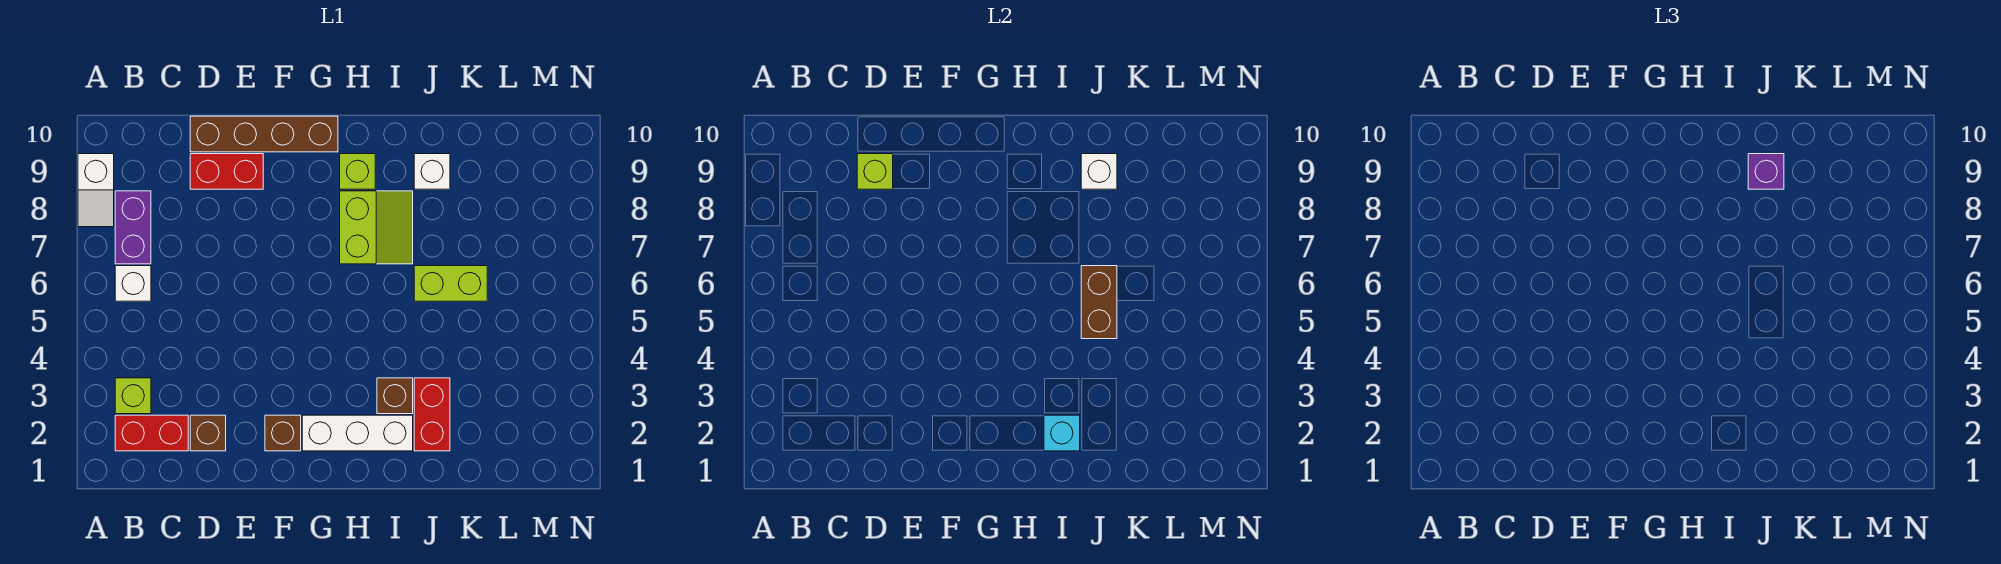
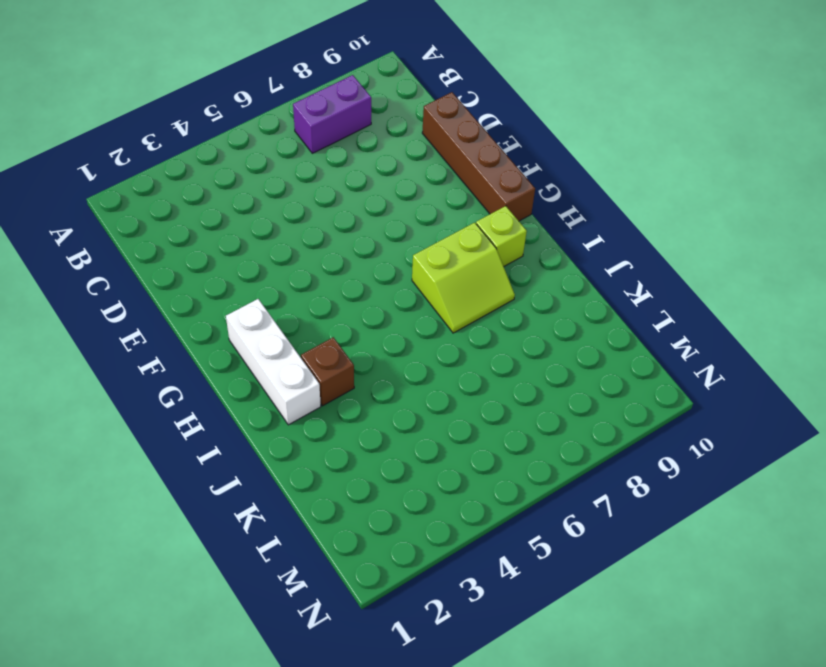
none -> white slope A8:A9 level 1 top 9
none -> red brick B2:C2 level 1
none -> lime brick B3 level 1

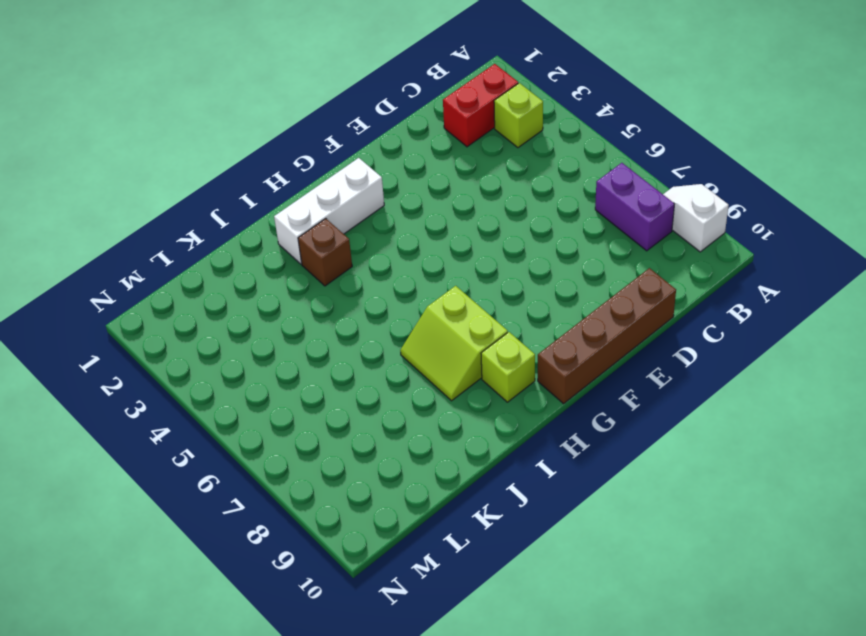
none -> white brick B6 level 1
none -> brown brick D2 level 1
none -> red brick D9:E9 level 1

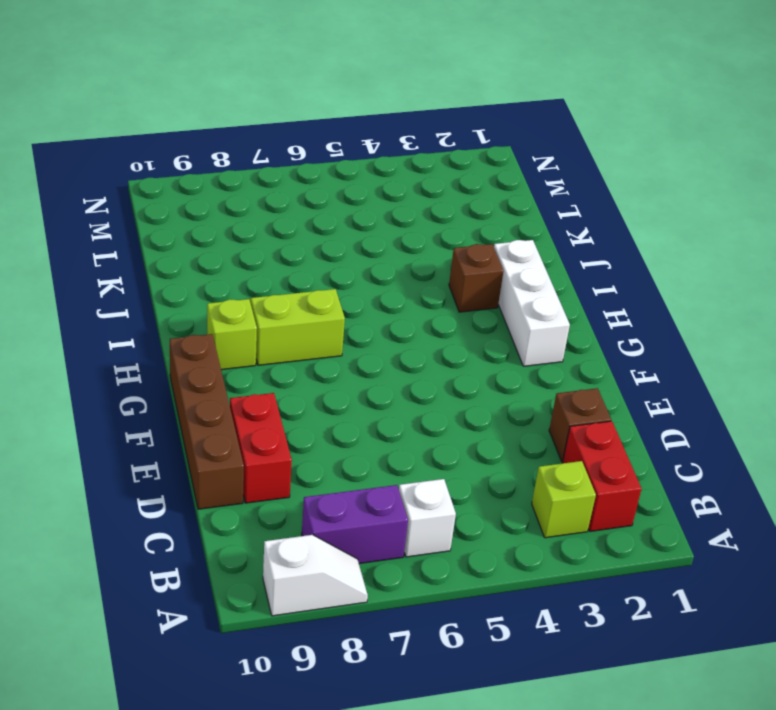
none -> brown brick F2 level 1
none -> red brick J2:J3 level 1
none -> lime brick J6:K6 level 1

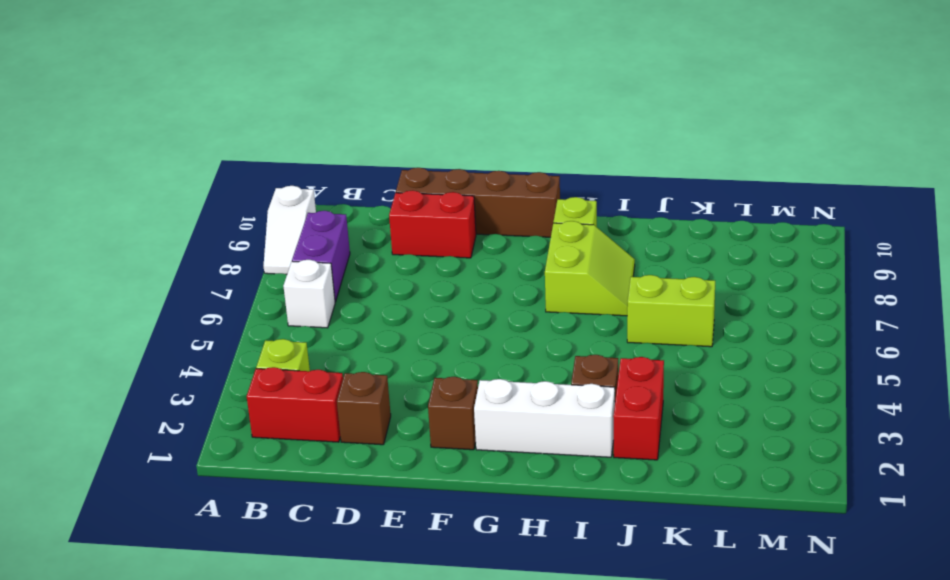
none -> white brick J9 level 1
none -> lime brick D9 level 2
none -> cyan brick I2 level 2

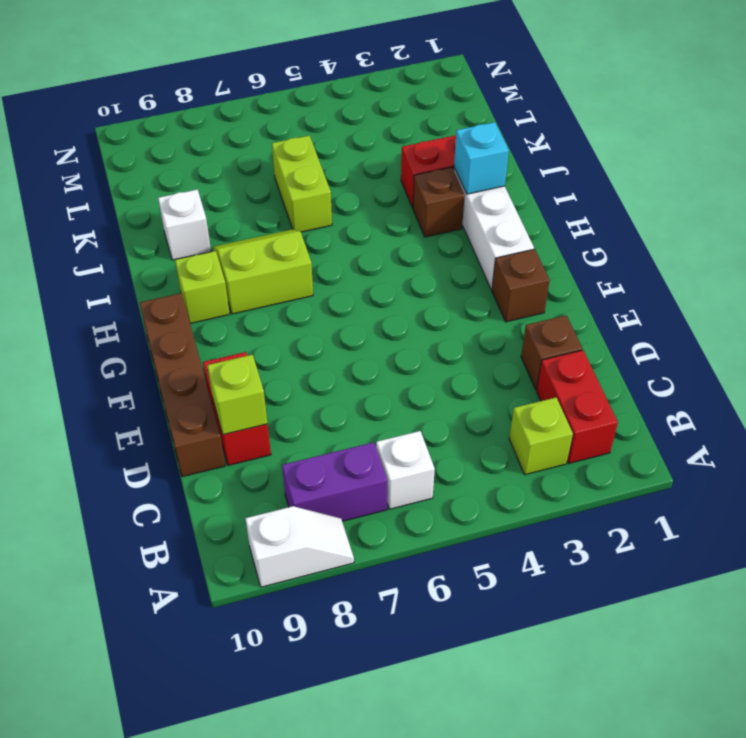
none -> brown brick J5:J6 level 2
none -> white brick J9 level 2
none -> purple brick J9 level 3

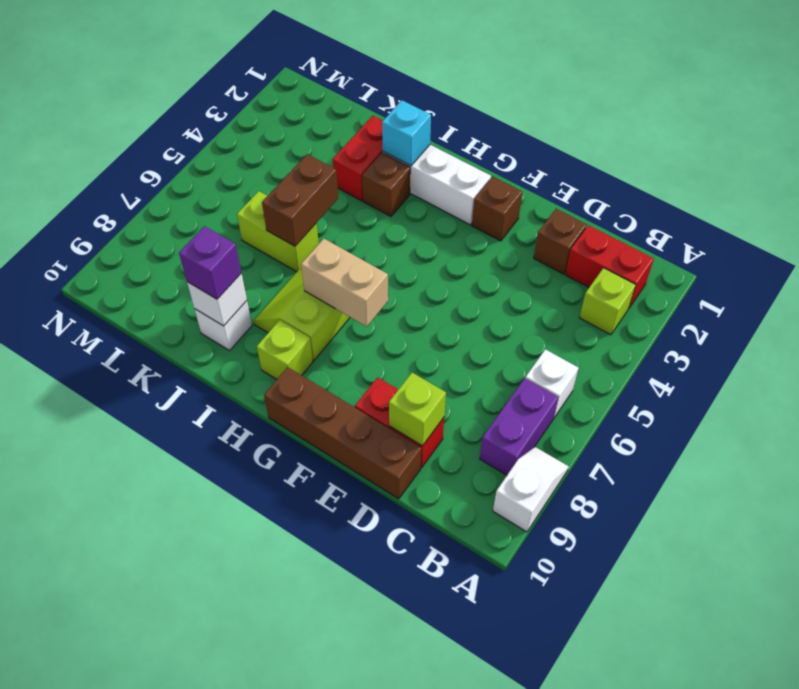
tan brick G7:H7 level 2 -> none

